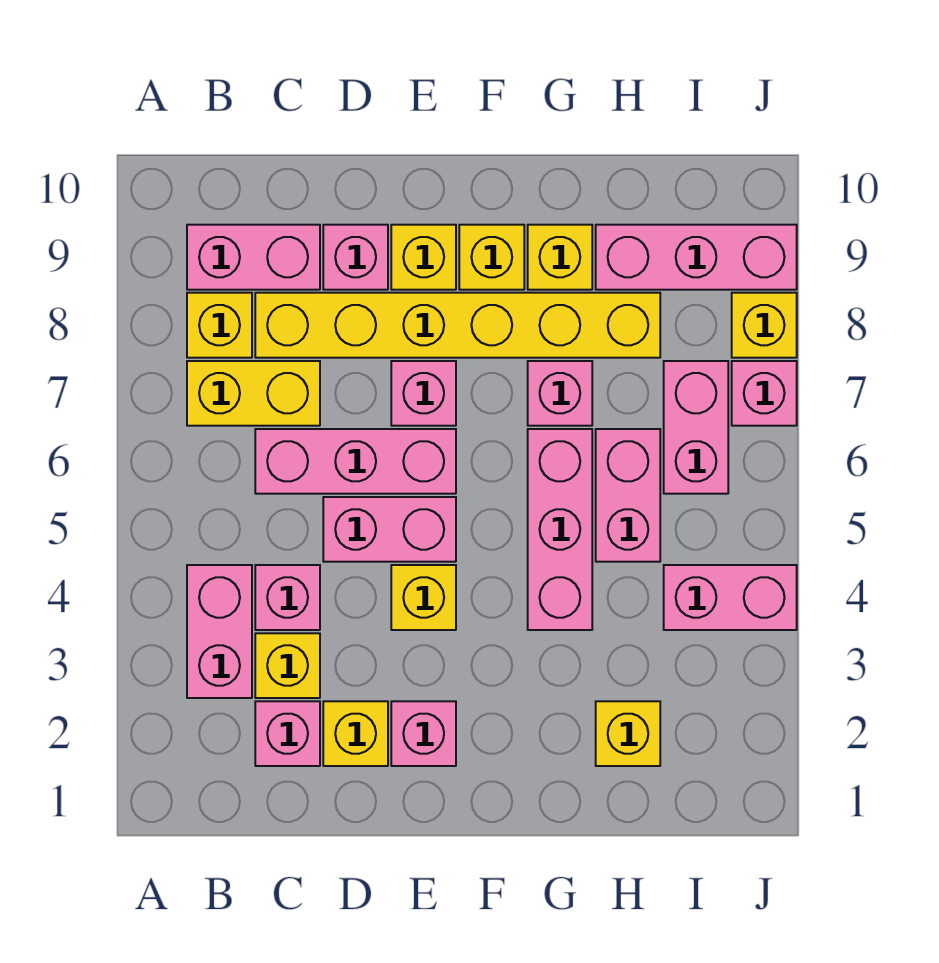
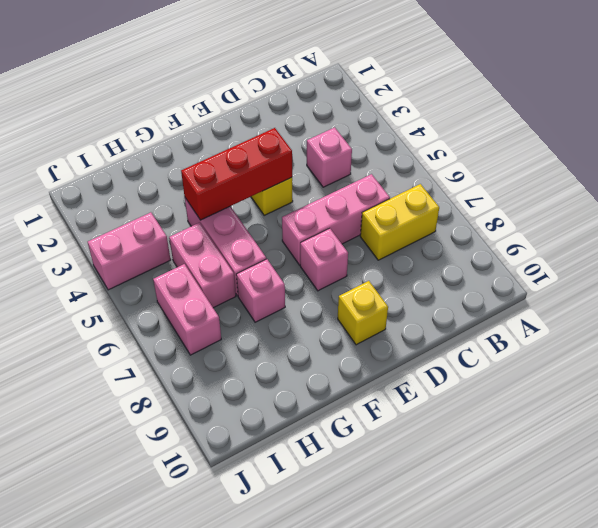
red brick E4:G4 level 2 -> none
none -> pink brick B3:B4 level 1
none -> yellow brick B8 level 1
none -> pink brick B9:C9 level 1

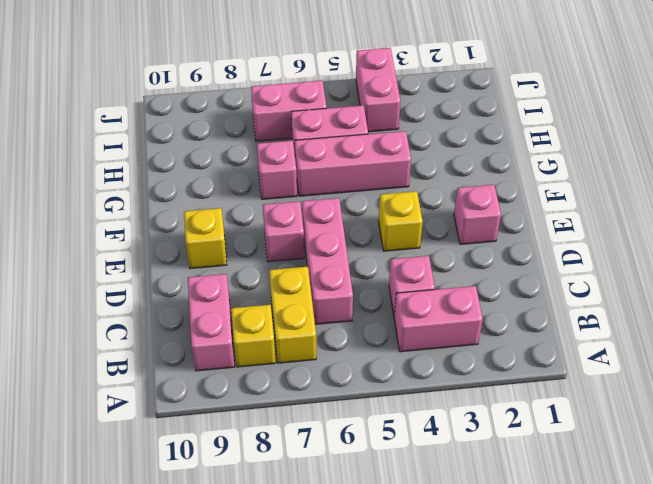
none -> pink brick C2 level 1
none -> yellow brick C3 level 1
none -> yellow brick C8:H8 level 1

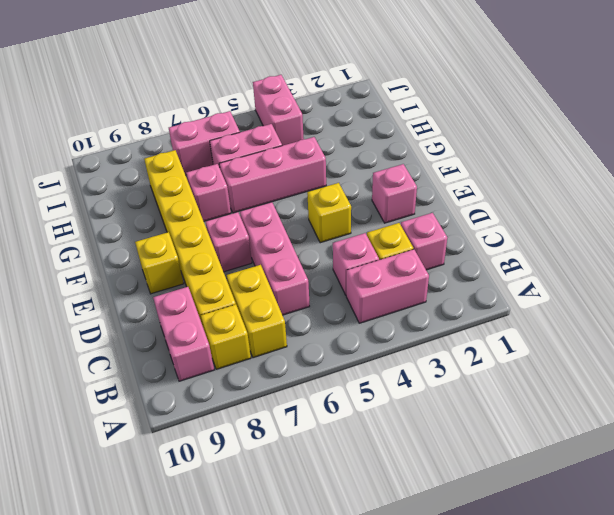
none -> yellow brick D2 level 1
none -> pink brick D5:E5 level 1
none -> pink brick D9 level 1

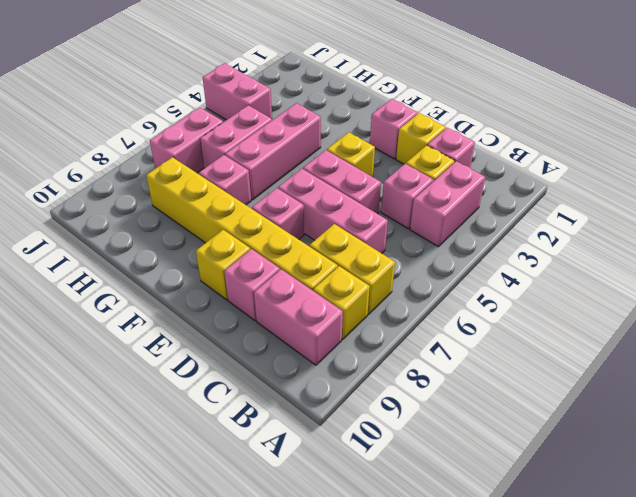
none -> yellow brick F9 level 1
none -> yellow brick G9 level 1
none -> yellow brick H2 level 1

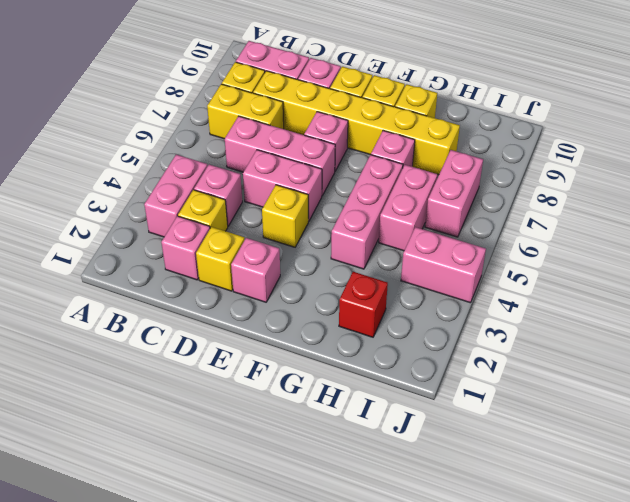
red brick H2 level 1 -> yellow brick H2 level 1
none -> pink brick H9:J9 level 1
none -> pink brick J7 level 1
none -> yellow brick J8 level 1

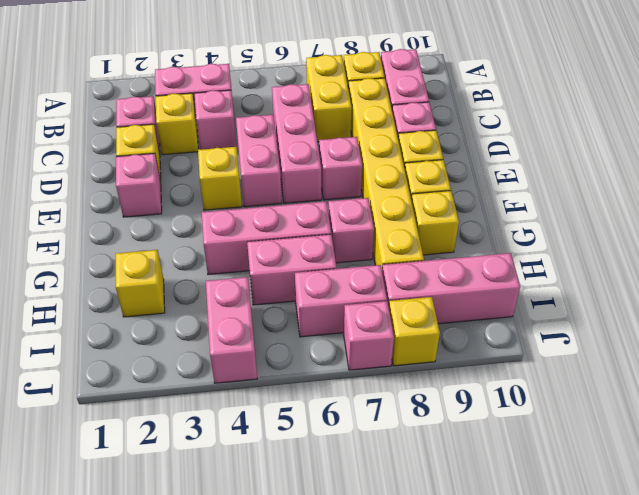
pink brick I8:I10 level 1 -> pink brick H9:J9 level 1

